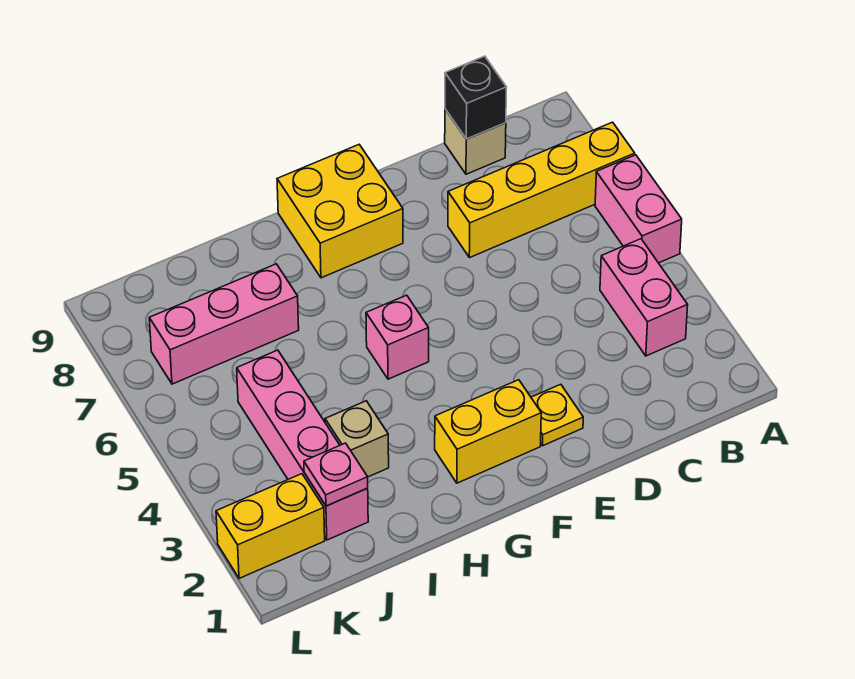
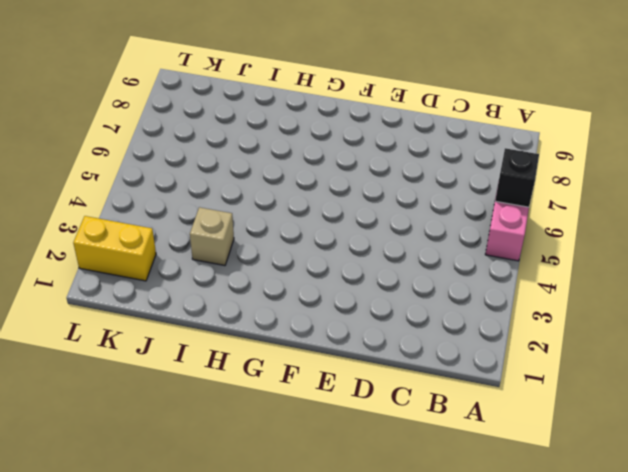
black brick A6 level 2 -> black brick C9 level 2
none -> yellow brick A7:D7 level 1
none -> pink brick B3:B4 level 1
none -> tan brick C9 level 1

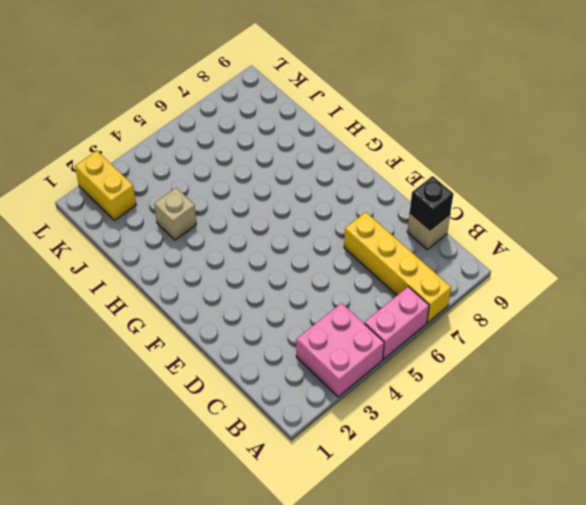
pink brick A3:B4 level 1 -> pink brick B3:B4 level 1
none -> yellow plate E2 level 1
none -> yellow brick F2:G2 level 1
none -> yellow brick F8:G9 level 1

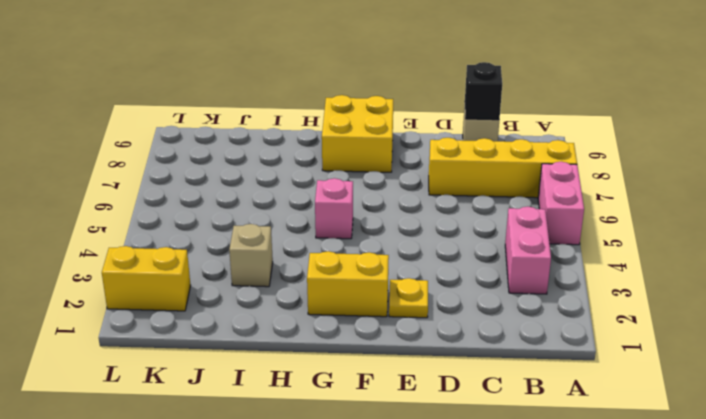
none -> pink brick I7:K7 level 1
none -> pink brick J2:J5 level 1
none -> pink plate J2 level 2

